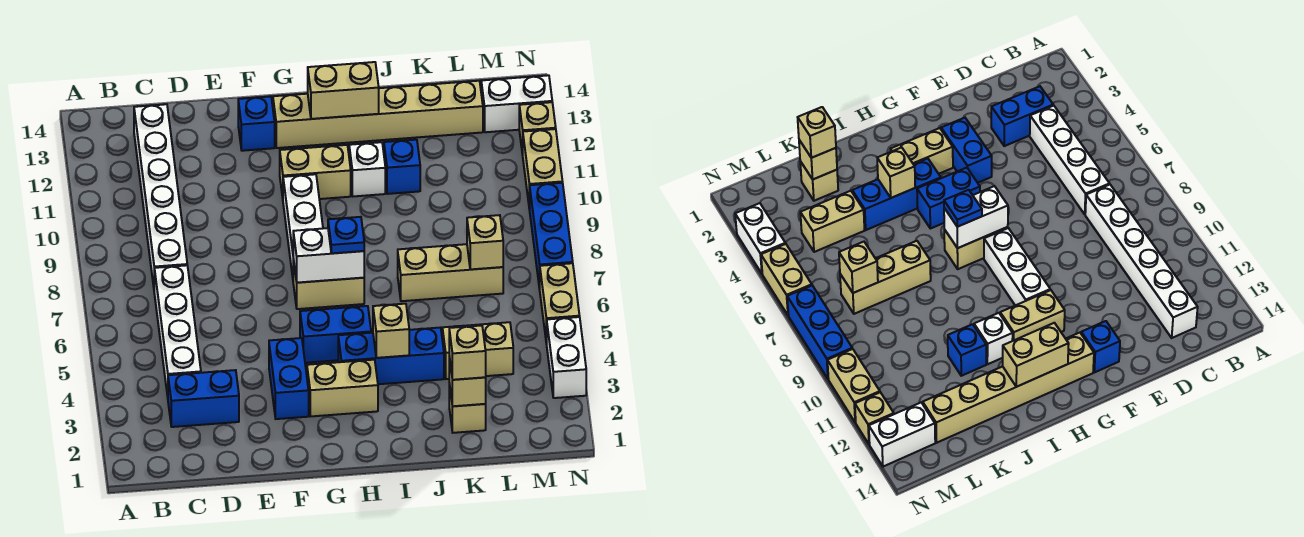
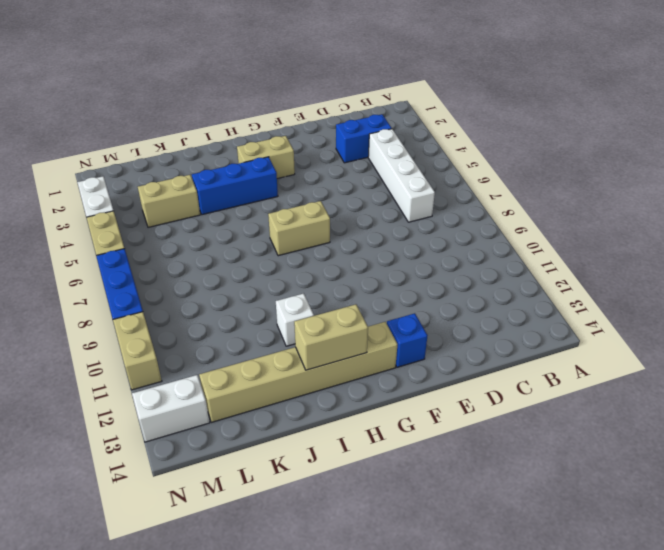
none -> white brick C8:C13 level 1
none -> blue brick F3:F4 level 1
none -> blue brick G5:H5 level 1
none -> white brick G8:G10 level 1

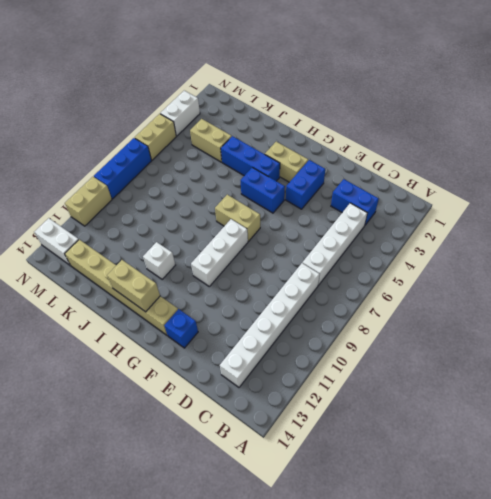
none -> tan brick G11:H11 level 1
none -> tan brick J7:L7 level 1
none -> blue brick J11 level 1
none -> tan brick K2 level 1

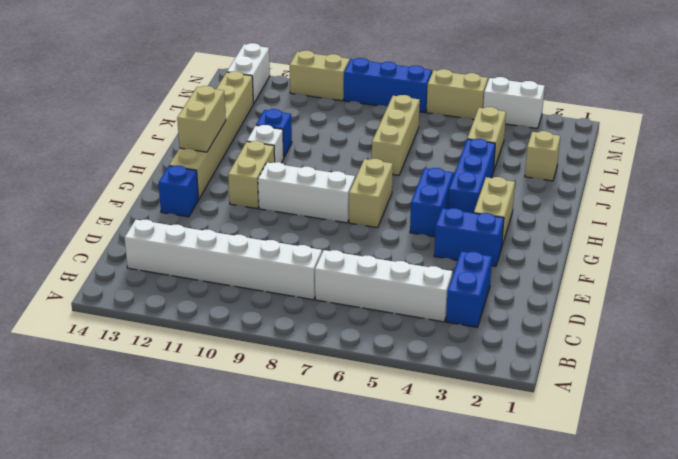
none -> tan brick N12 level 1
none -> white brick G7:H7 level 2
none -> tan brick I4 level 2
none -> tan brick K2 level 2

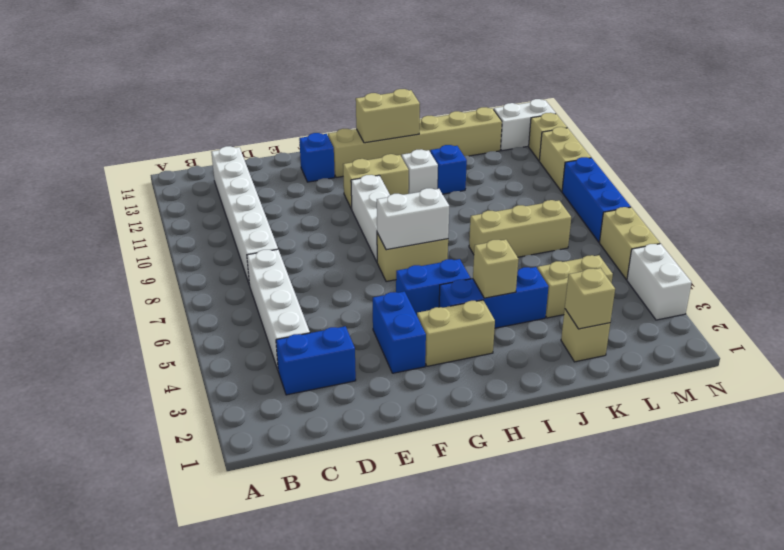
none -> tan brick L7 level 2
none -> blue plate H7 level 3
none -> tan brick K2 level 3

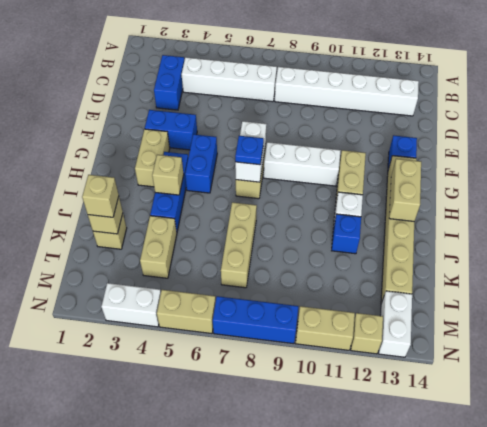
none -> tan brick L7 level 2

